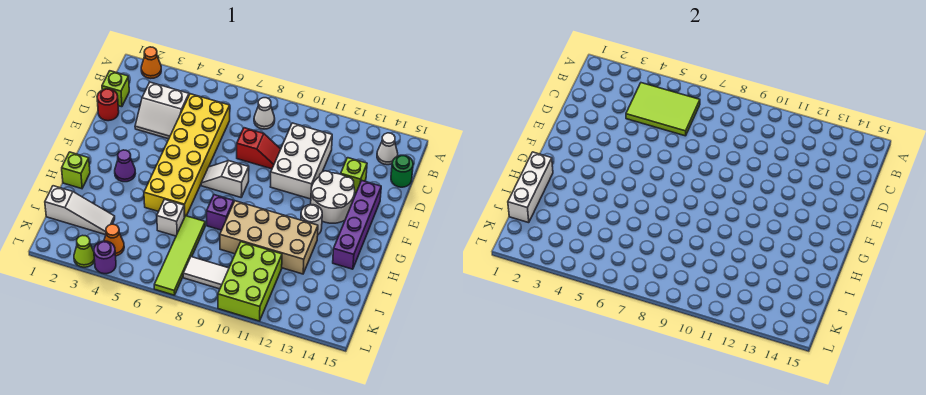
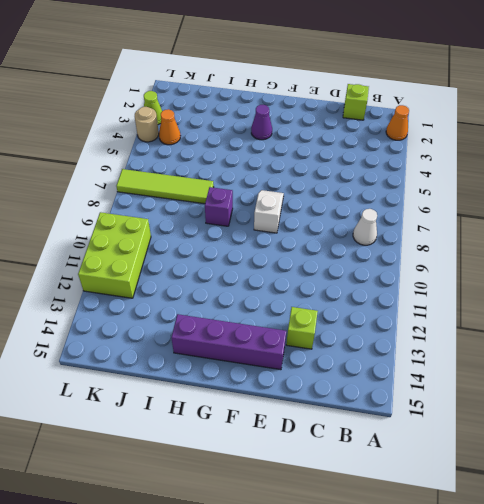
lime brick K10:L12 level 1 -> lime brick J10:L11 level 1
tan round brick L4 level 1 -> purple round brick L4 level 1
none -> white cone B14 level 1
none -> white slope C3:D4 level 1 top C
none -> yellow brick C5:H6 level 1

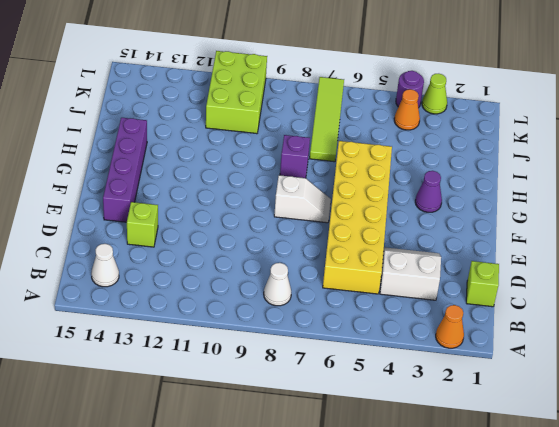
none -> white brick C10:E11 level 1
none -> green round brick C15 level 1
none -> red round brick D1 level 1

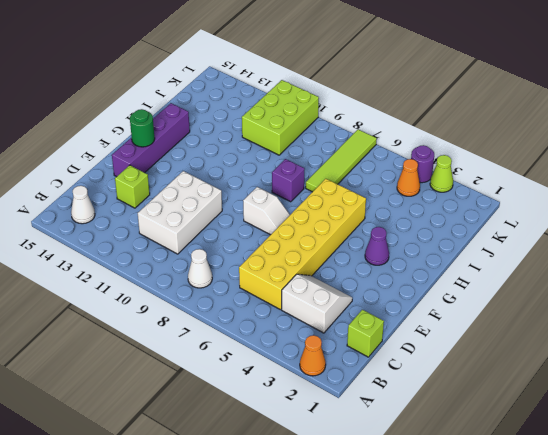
green round brick F14 level 2 -> green round brick C15 level 1
none -> red round brick D1 level 1
none -> red slope D8:D9 level 1 top 8
none -> white round brick E12:F13 level 1

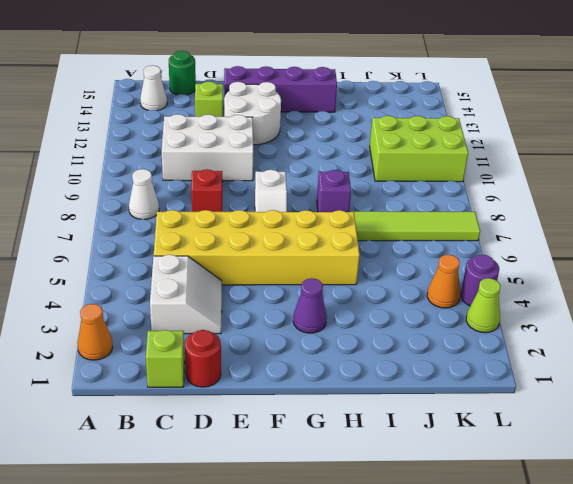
none -> white round brick G12 level 1
none -> lime brick H1 level 1
none -> tan brick H9:I12 level 1

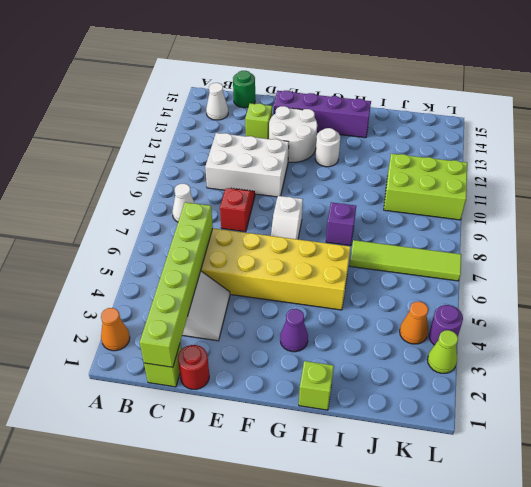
lime brick C1:C6 level 2 -> lime tile B4:C6 level 2
none -> tan brick H9:I12 level 1
none -> white brick I6 level 1
none -> white slope J1:J3 level 1 top 1

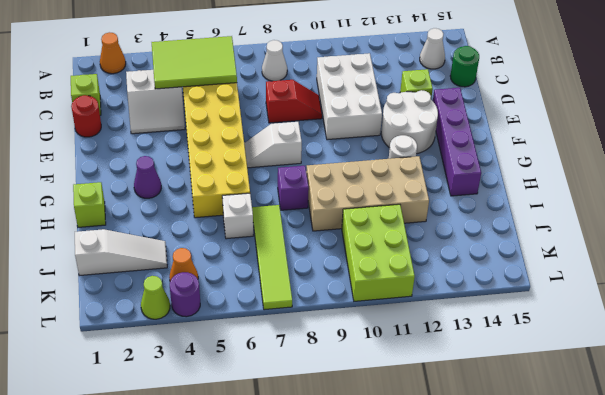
none -> white tile K8:K9 level 1
none -> white brick H1:J1 level 2

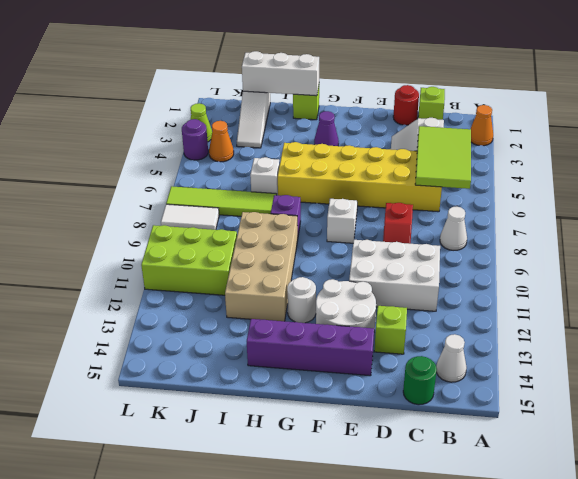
white tile K8:L8 level 1 -> white tile K8:K9 level 1

